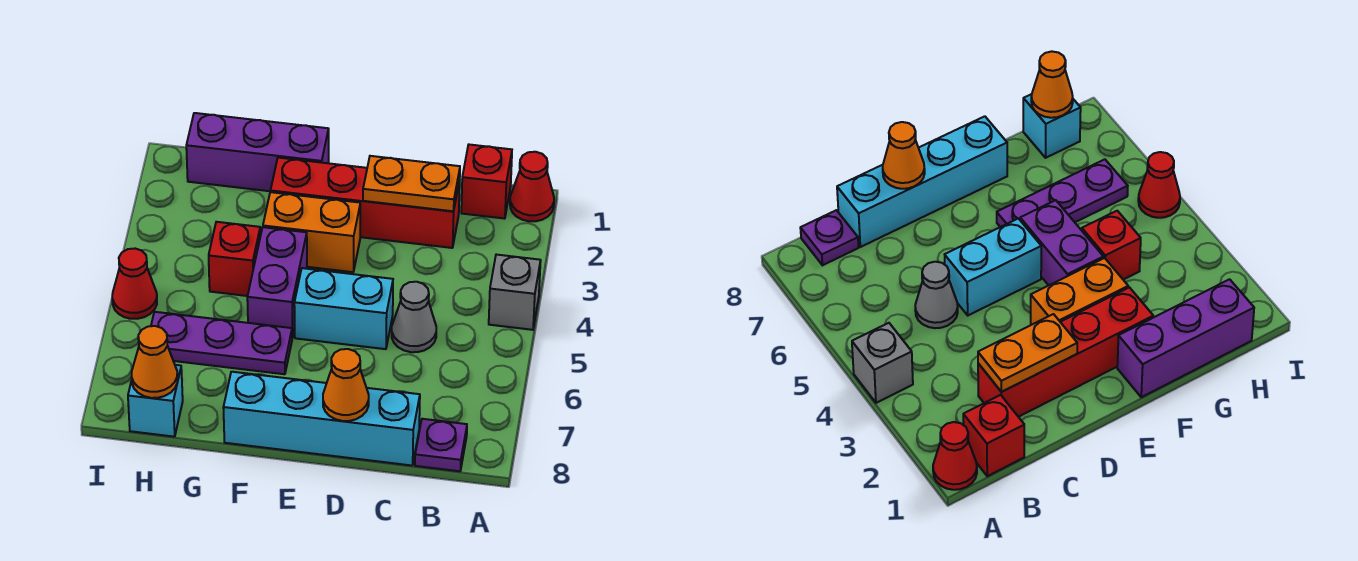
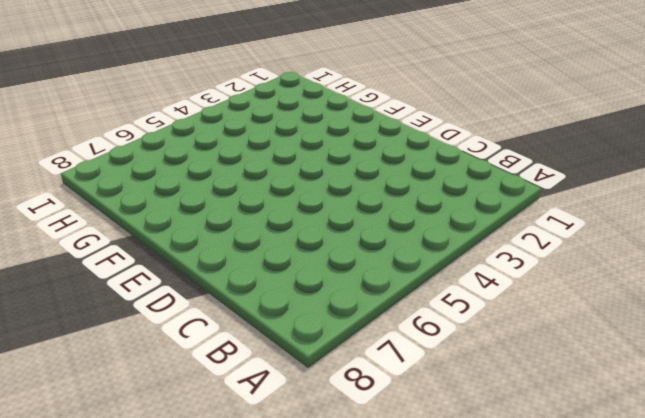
none -> red cone A1 level 1
none -> grey brick A4 level 1
none -> red brick B1 level 1

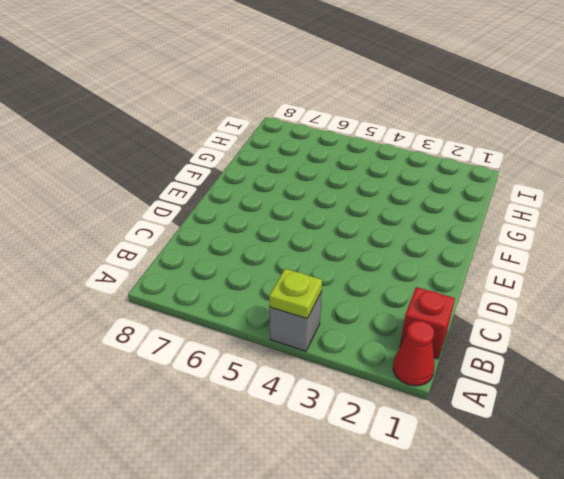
lime plate A4 level 2 -> none
none -> purple plate B8 level 1
none -> red brick C2:F2 level 1
none -> grey cone C5 level 1

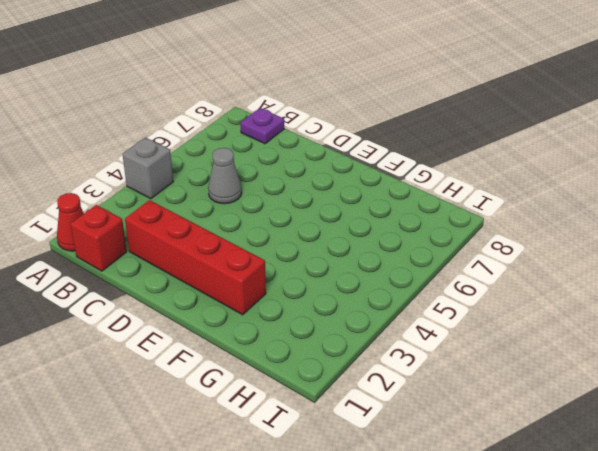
none -> cyan brick C8:F8 level 1
none -> cyan brick D5:E5 level 1
none -> orange brick E3:F3 level 1

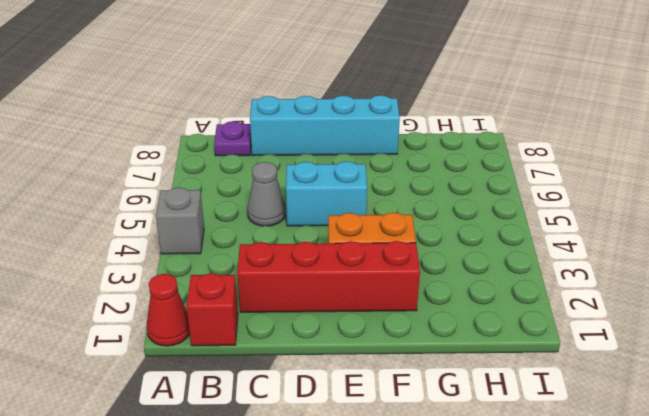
none -> purple brick F1:H1 level 1
none -> purple brick F4:F5 level 1
none -> purple plate F6:H6 level 1

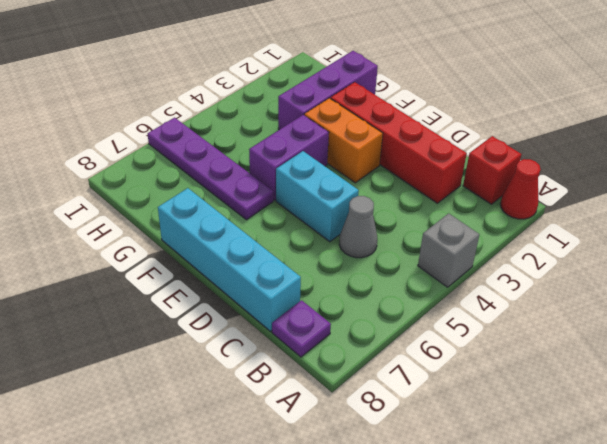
purple plate F6:I6 level 1 -> purple plate F6:H6 level 1
purple brick G1:G3 level 1 -> purple brick F1:H1 level 1
none -> red brick G4 level 1
none -> cyan brick H8 level 1
none -> red cone I5 level 1

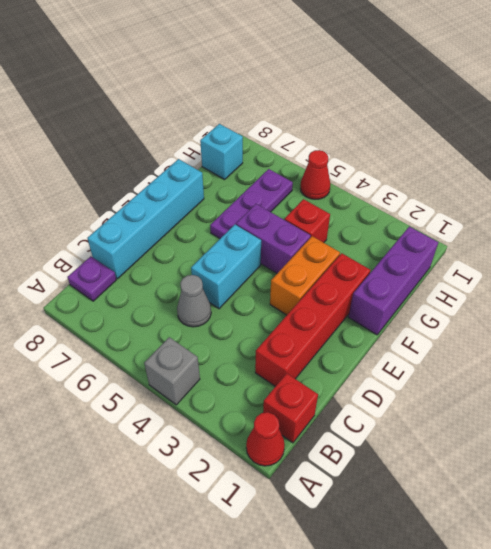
none -> orange plate C2:D2 level 2
none -> orange cone D8 level 2
none -> orange cone H8 level 2

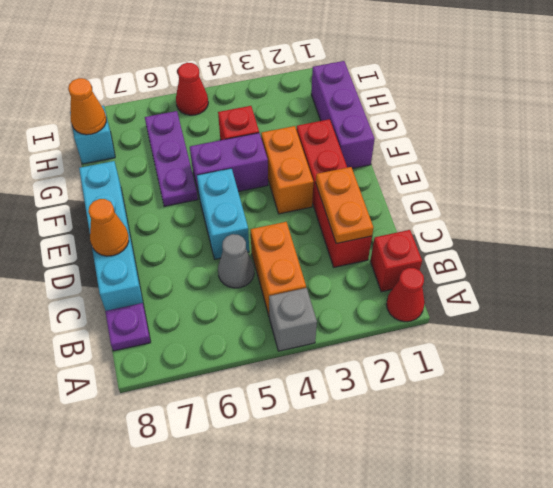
orange brick B4:C4 level 1 -> none

